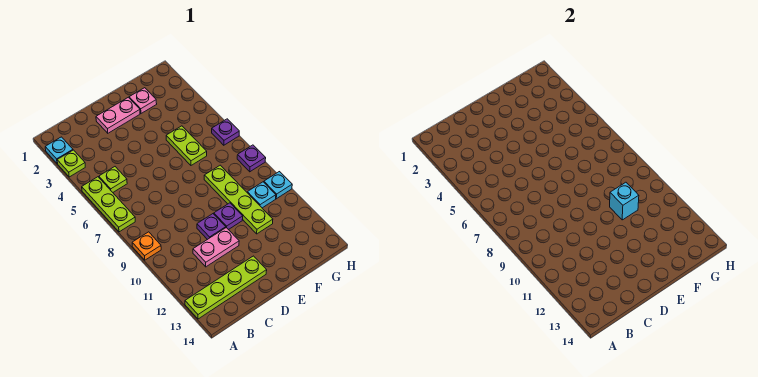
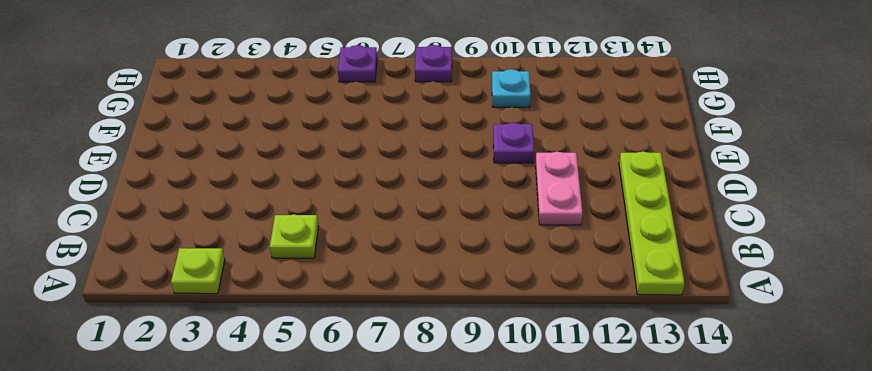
none -> cyan plate A2 level 1
none -> lime plate A5:A7 level 1
none -> orange plate A9 level 1

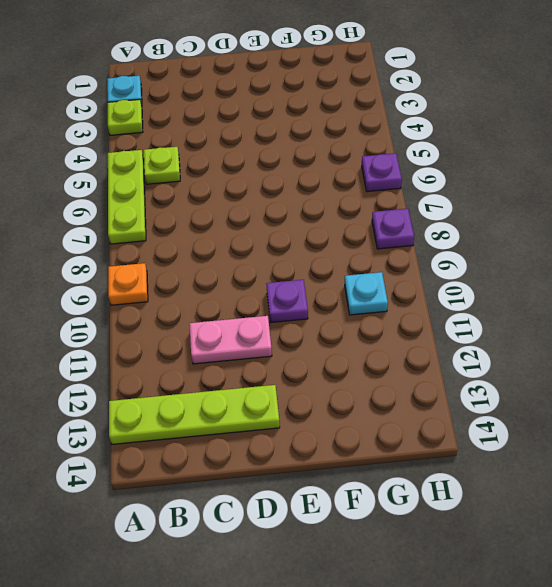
none -> pink plate D2:E2 level 1
none -> purple plate D10 level 1
none -> pink plate F2 level 1

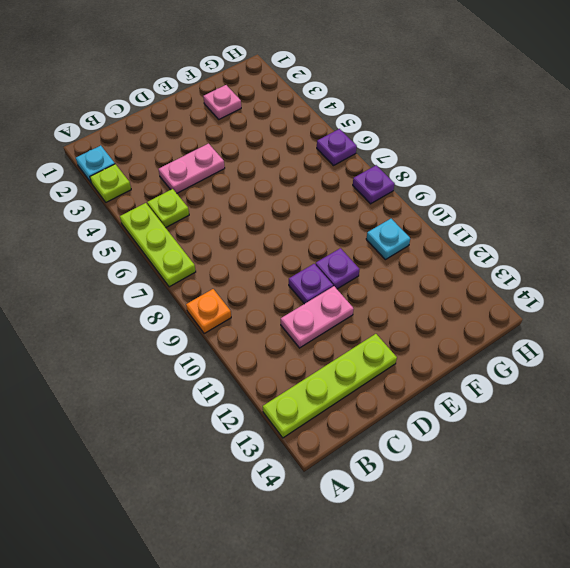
pink plate C4:D4 level 1 -> pink plate D2:E2 level 1
none -> lime plate F5:F6 level 1
none -> lime plate F8:F11 level 1
none -> cyan plate H10 level 1

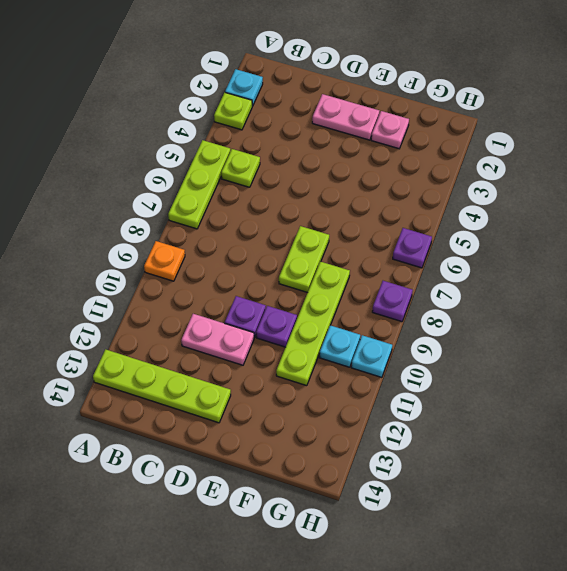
lime plate E7:E8 level 1 -> lime plate F5:F6 level 1
none -> cyan brick F10 level 2

